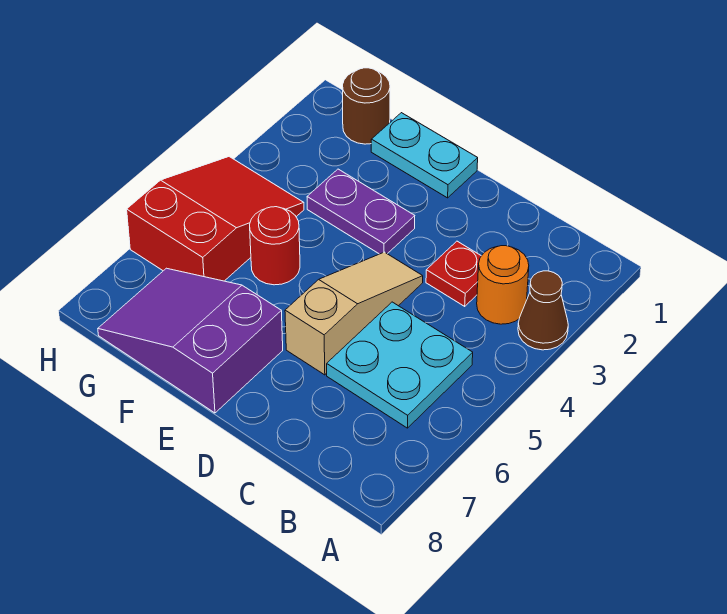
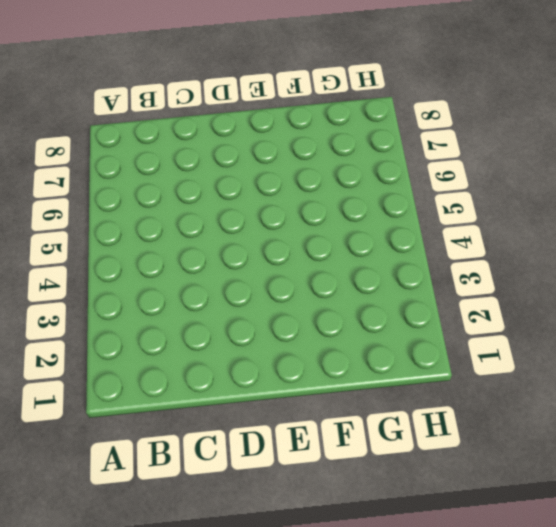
none -> brown cone A3 level 1
none -> orange round brick B3 level 1

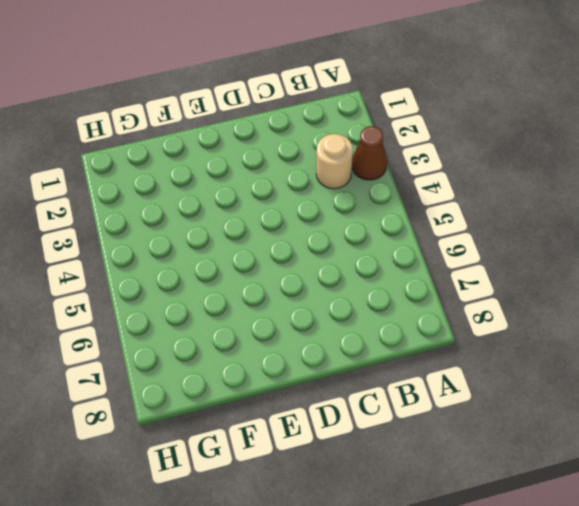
tan round brick B3 level 1 -> orange round brick B3 level 1
none -> cyan plate B5:C6 level 1
none -> red plate C3 level 1

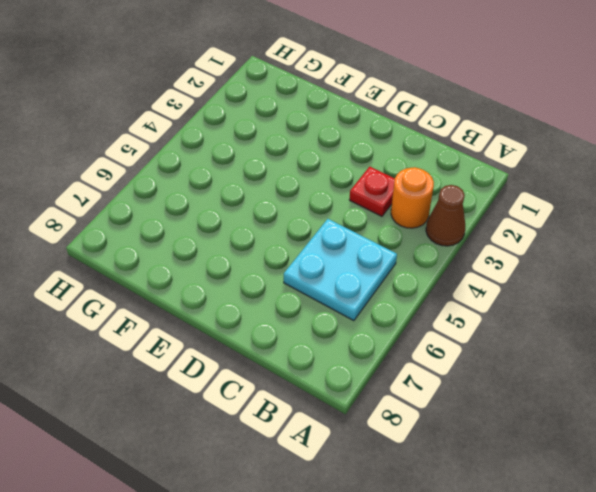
none -> tan slope D4:D6 level 1 top 6
none -> cyan plate E1:F1 level 1

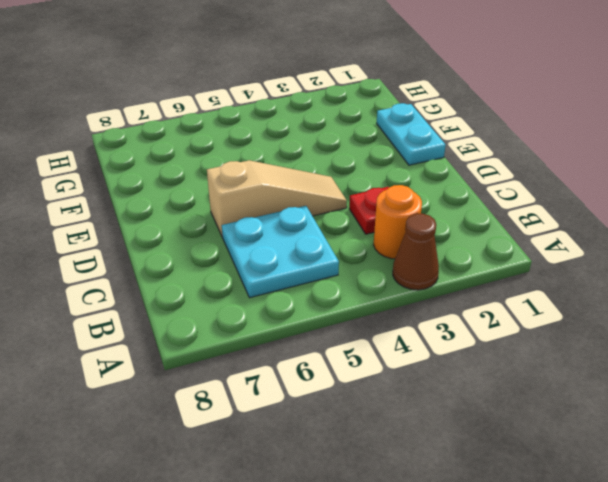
none -> purple plate E3:F3 level 1
none -> purple slope E7:G8 level 1 top E

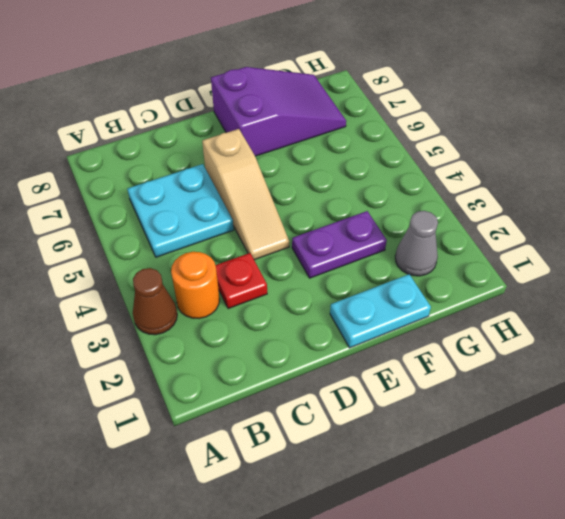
grey cone G2 level 1 -> none
none -> red round brick F5 level 1
none -> brown round brick G1 level 1

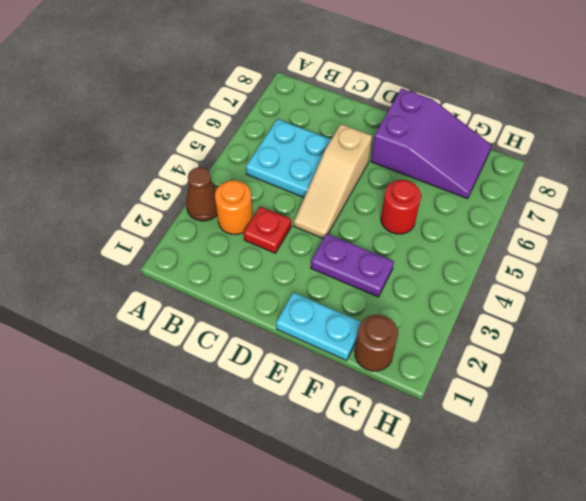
none -> red slope G4:H6 level 1 top 6

